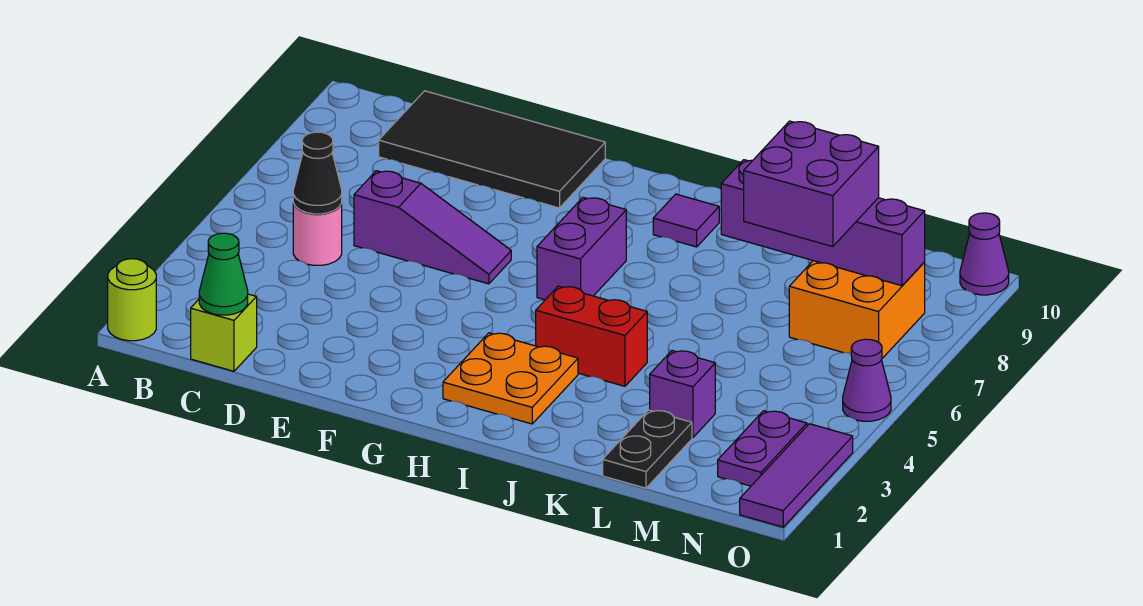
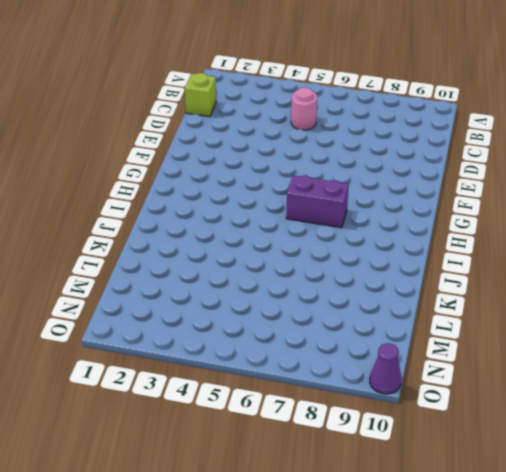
none -> lime round brick A1 level 1
none -> black tile C9:F10 level 1
none -> purple slope D6:F6 level 1 top D

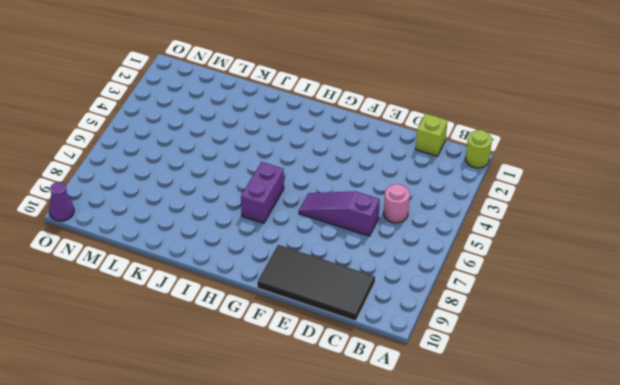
none -> orange plate H2:I3 level 1
none -> red brick I4:J4 level 1
none -> purple tile I9 level 1

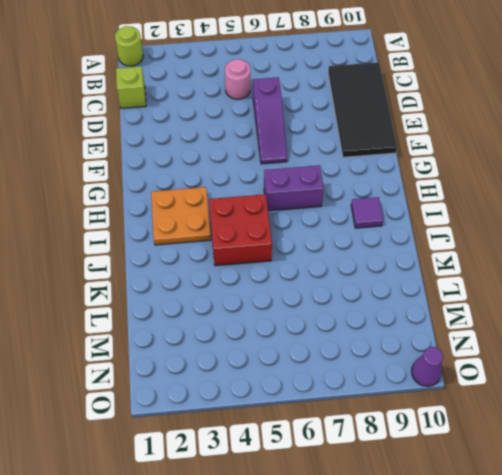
red brick I4:J5 level 1 -> red brick I4:J4 level 1
none -> black plate L1:L2 level 1
none -> purple brick L3 level 1
none -> orange brick M7:N8 level 1

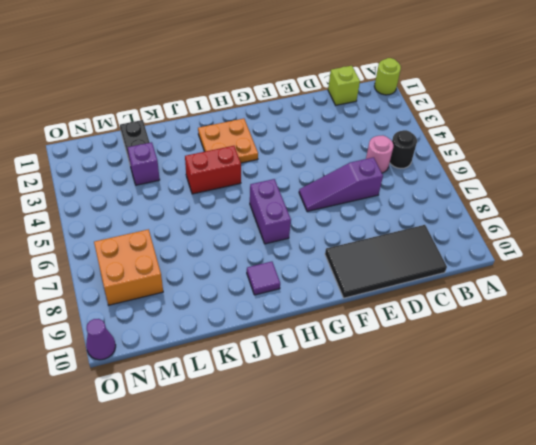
black round brick B5 level 1 -> none
none -> purple plate N2:N3 level 1
none -> purple tile O1:O3 level 1
none -> purple cone O5 level 1

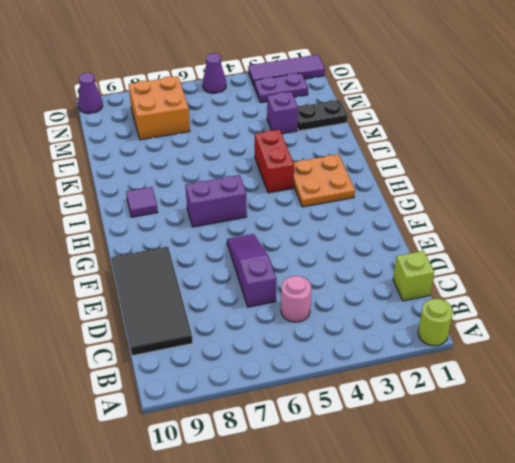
none -> green cone C1 level 2
none -> black cone C5 level 2
none -> purple brick K8:N8 level 2

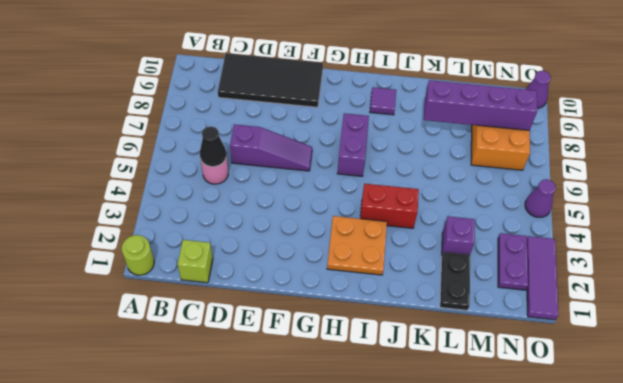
none -> green cone C1 level 2
none -> purple brick L7:M8 level 3

